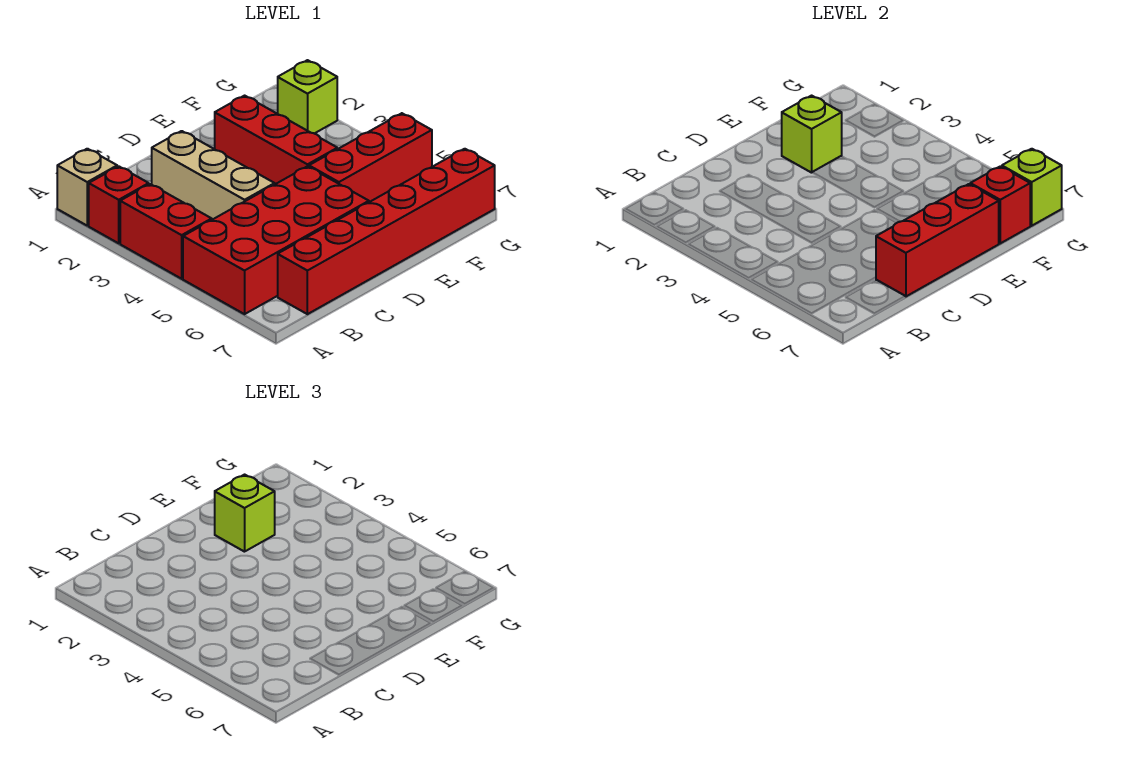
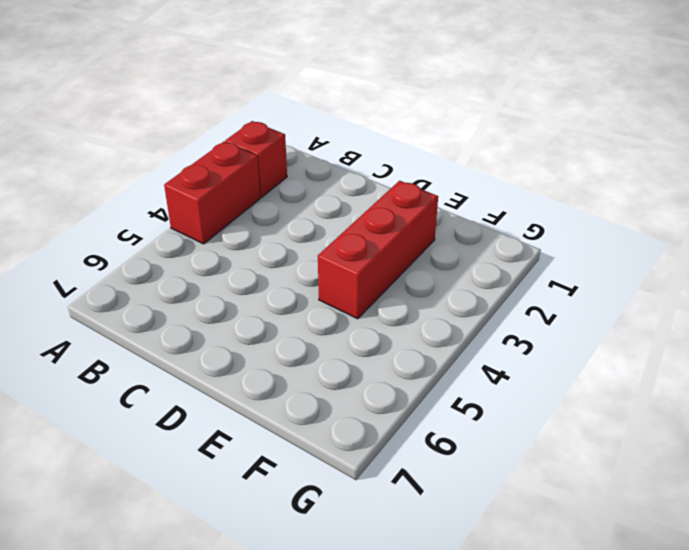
none -> tan brick A1 level 1
none -> red brick A5:D6 level 1
none -> red brick B7:G7 level 1

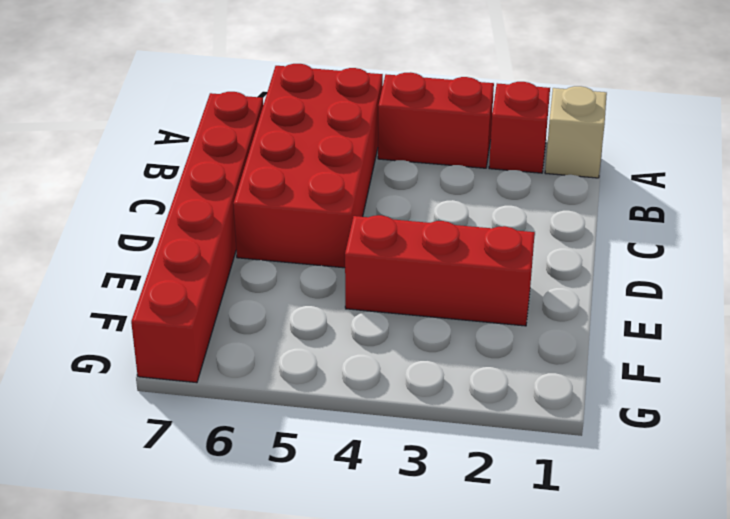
none -> tan brick C2:C4 level 1
none -> red brick E5:G5 level 1
none -> lime brick G2 level 1

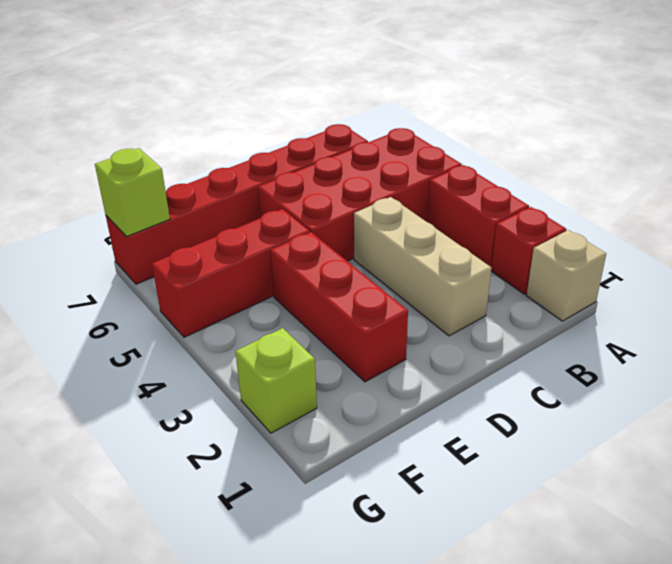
none -> red brick C7:E7 level 2
none -> lime brick E2 level 2
none -> red brick F7 level 2

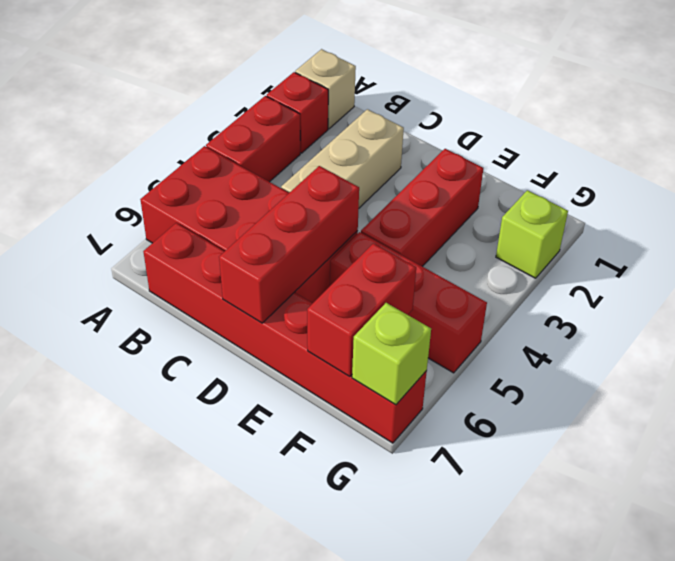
red brick D5:D7 level 2 -> red brick C7:E7 level 2
red brick F6:F7 level 2 -> red brick F7 level 2
none -> lime brick E2 level 2
none -> lime brick E2 level 3

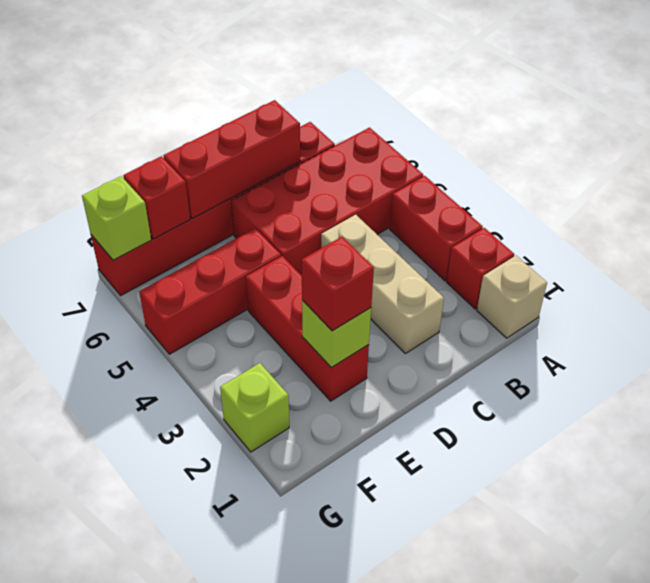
red brick E2 level 3 -> lime brick E2 level 3

